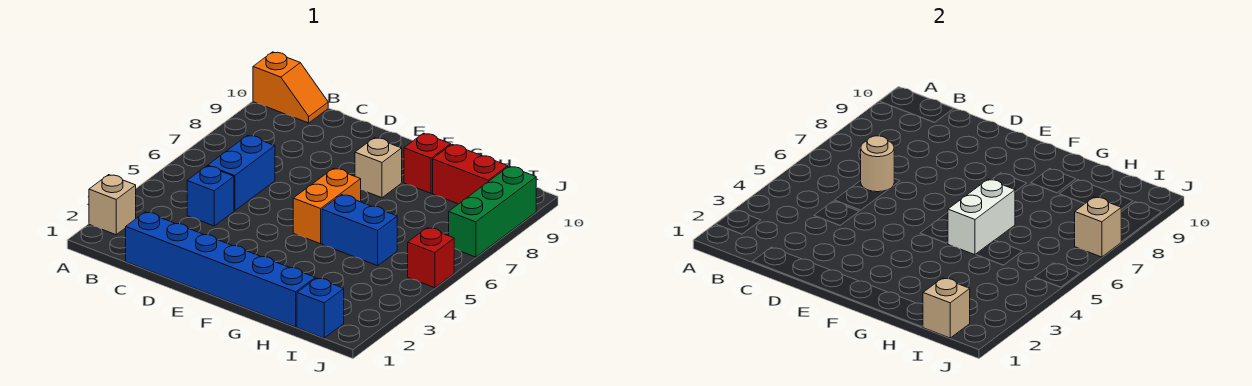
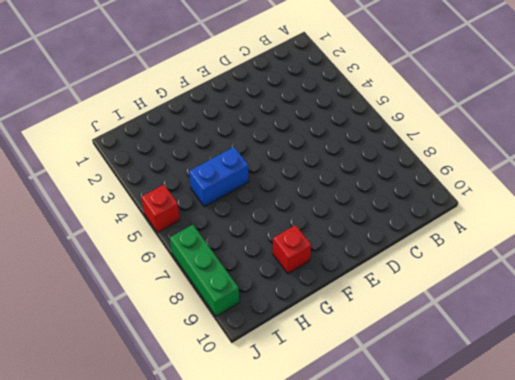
none -> tan brick A2 level 1
none -> orange slope A10:B10 level 1 top A
none -> blue brick C1:H1 level 1

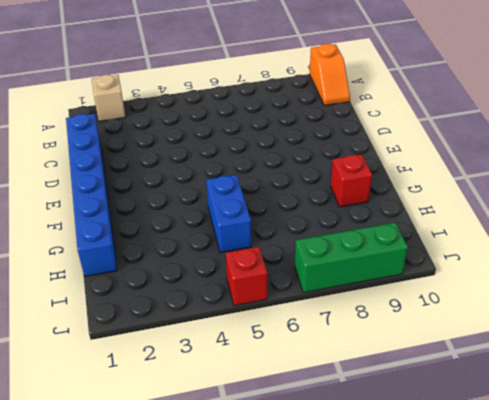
none -> blue brick C4 level 1
none -> blue brick C5:C6 level 1
none -> orange brick F5:F6 level 1

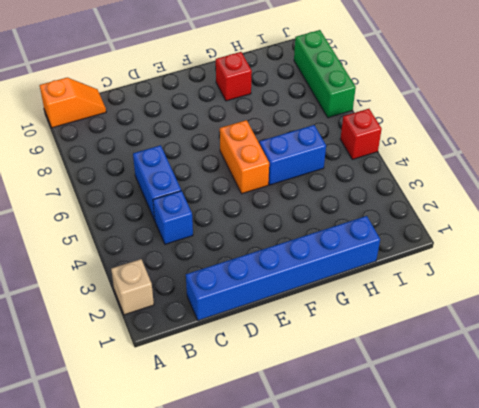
none -> tan brick F8 level 1
none -> red brick H9:I9 level 1
none -> blue brick I1 level 1

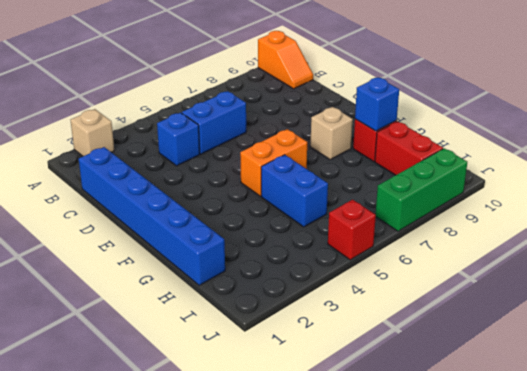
blue brick G9 level 2 -> blue brick I1 level 1
none -> tan round brick C6 level 2
none -> white brick G5:G6 level 2
none -> tan brick I1 level 2

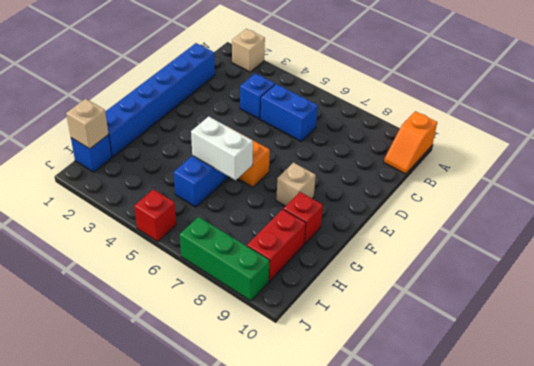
none -> tan round brick C6 level 2
none -> tan brick J7 level 2

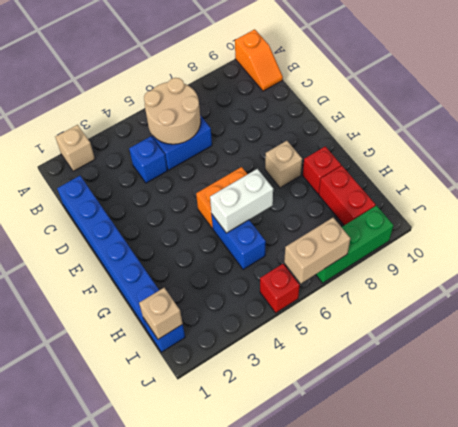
tan round brick B5:C6 level 2 -> tan round brick C6 level 2
tan brick J6:J7 level 2 -> tan brick J7 level 2

